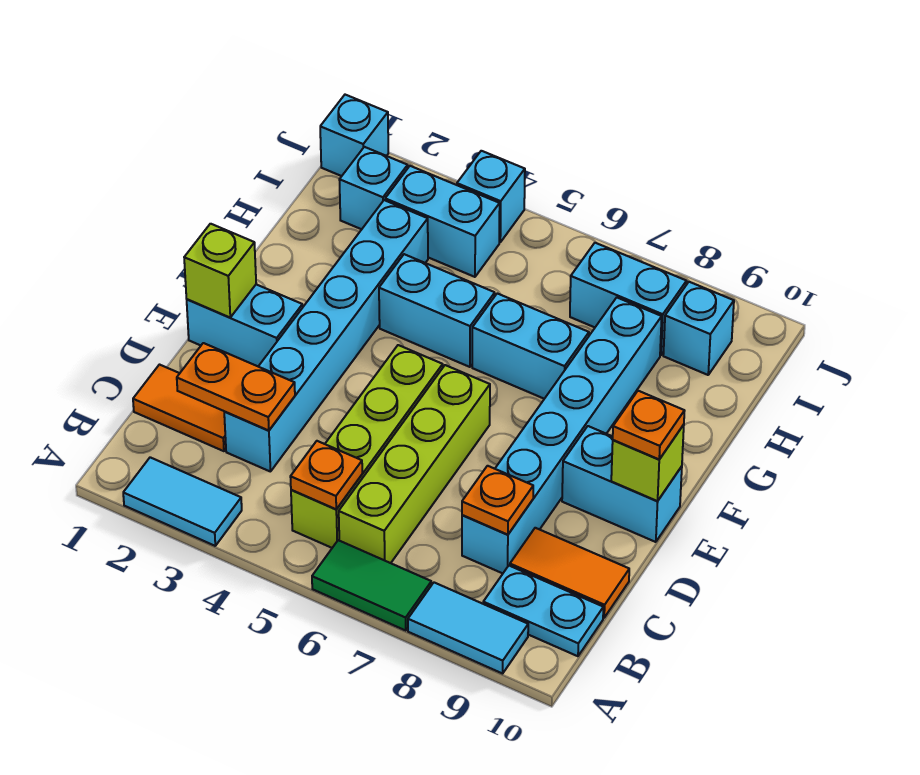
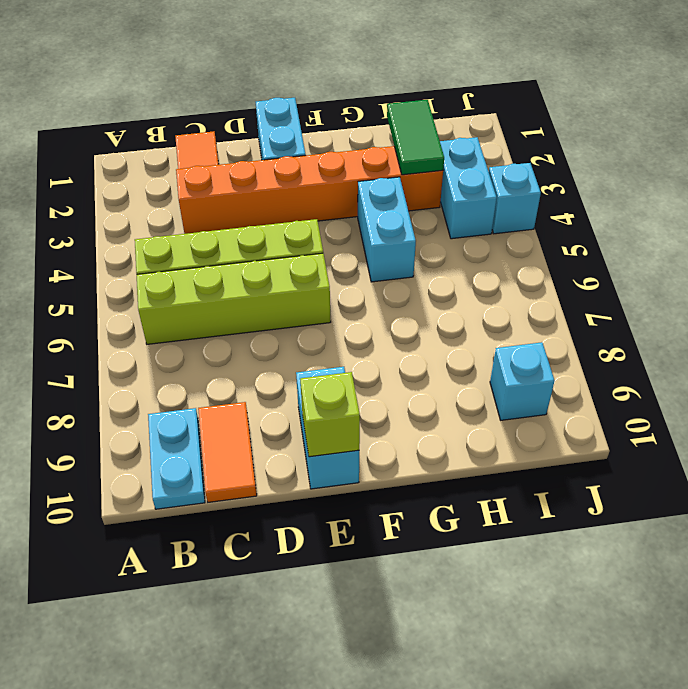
orange brick C3:H3 level 1 -> cyan brick C3:H3 level 1
green tile H2:H3 level 2 -> green tile A6:A7 level 1
none -> cyan tile A2:A3 level 1
none -> cyan tile A8:A9 level 1
none -> cyan brick C8:H8 level 1

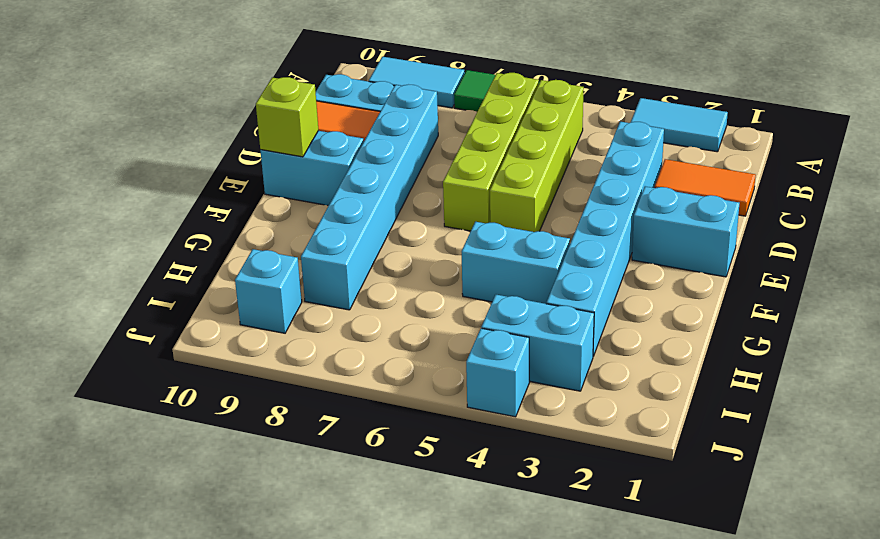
none -> cyan brick G6:G7 level 1
none -> cyan brick I2 level 1
none -> cyan brick I7:I8 level 1

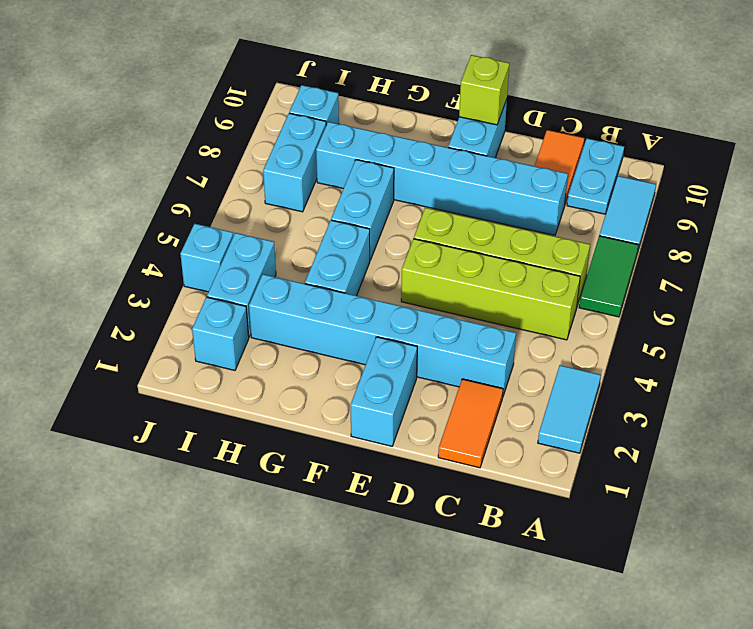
none -> cyan brick J1 level 1
none -> orange plate B5 level 2
none -> orange plate C2:C3 level 2

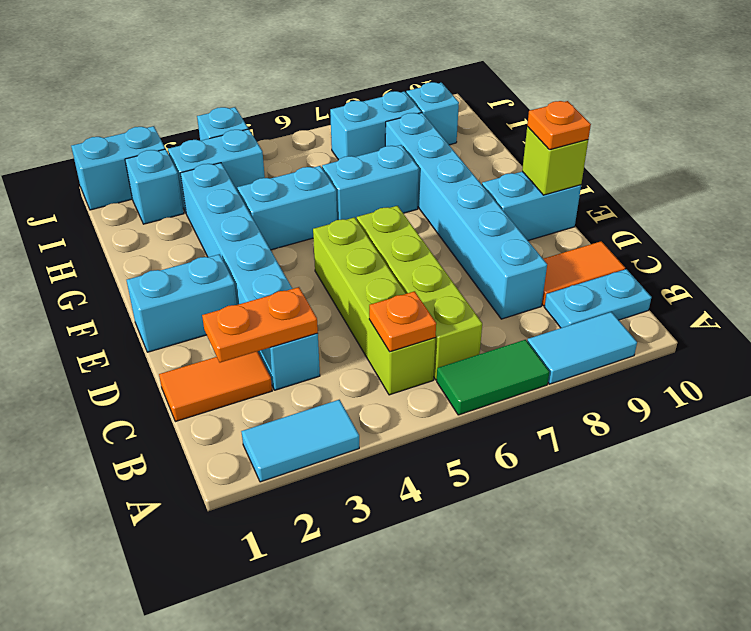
cyan brick J1:J2 level 1 -> cyan brick J1 level 1
none -> orange plate C8 level 2
none -> lime brick E1 level 2

